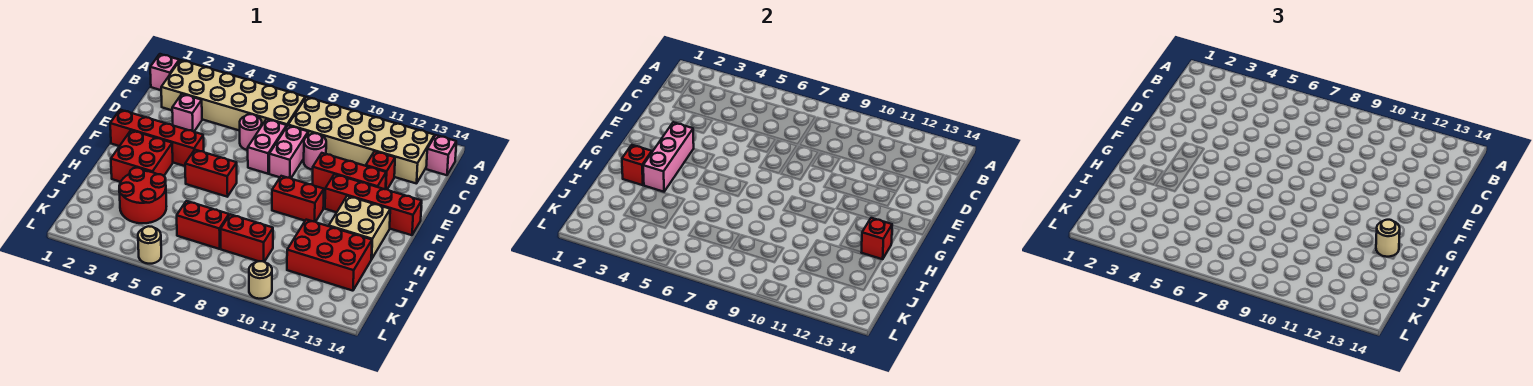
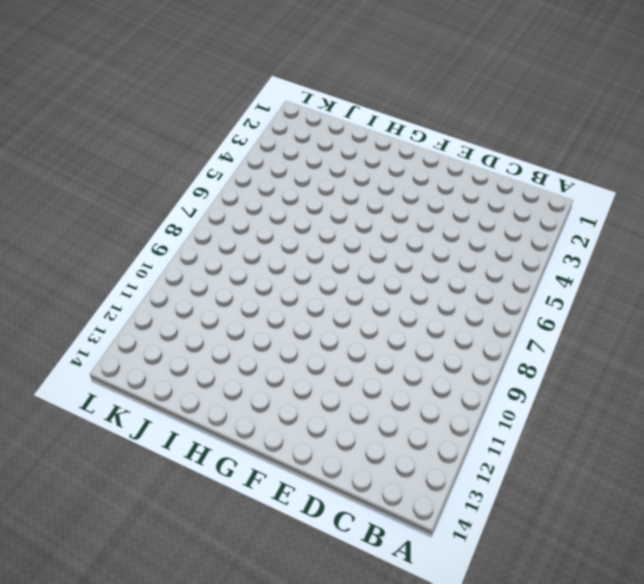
none -> pink brick B1 level 1
none -> tan brick B2:C7 level 1
none -> tan brick B8:C13 level 1

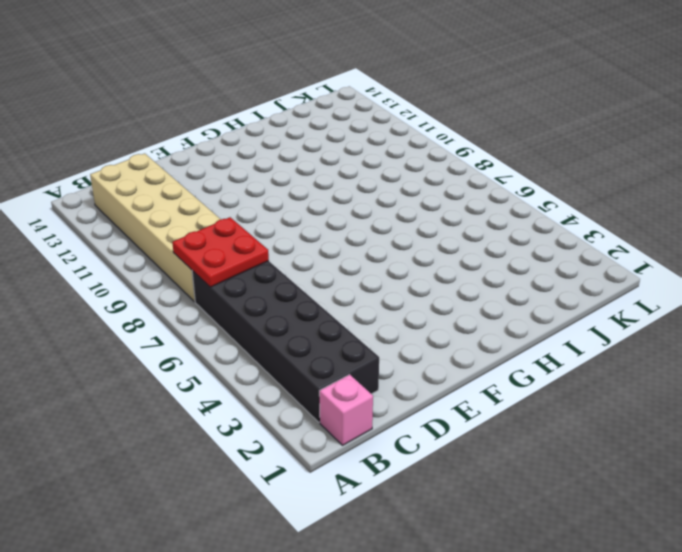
black brick B2:C7 level 1 -> tan brick B2:C7 level 1
red plate B7:C8 level 2 -> none
none -> pink brick B14 level 1
none -> pink brick D3 level 1
none -> pink round brick D6 level 1

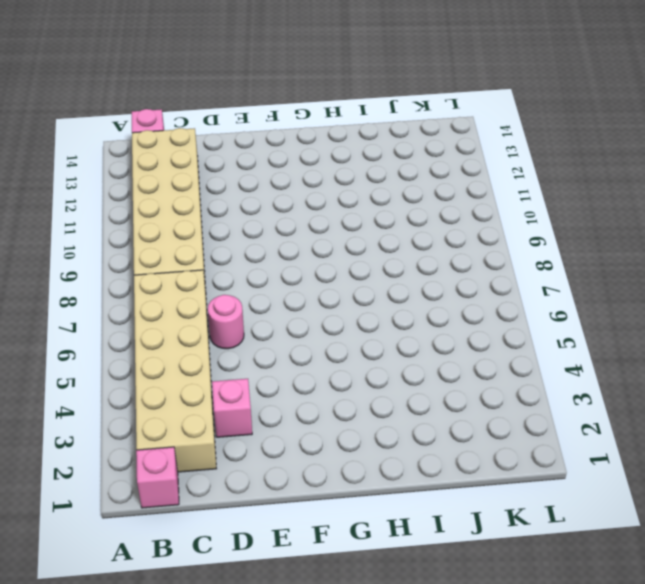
none -> pink brick D7:E7 level 1
none -> pink brick D8:E8 level 1
none -> pink round brick D9 level 1

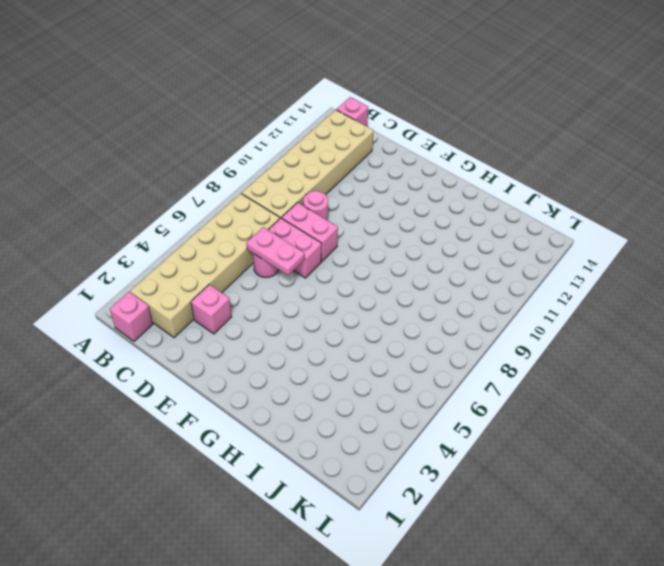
pink plate D6:E6 level 2 -> none
none -> red brick D12 level 1
none -> red brick E10:E12 level 1
none -> red brick F1:F4 level 1

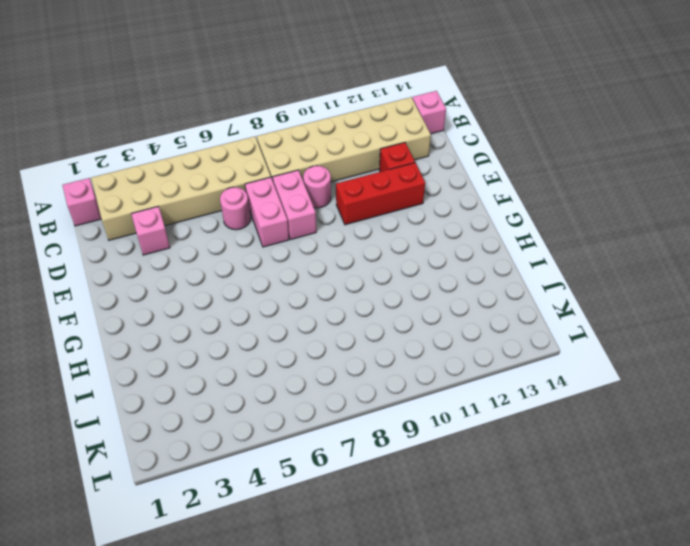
none -> red brick F1:F4 level 1
none -> red brick F11:F14 level 1
none -> red brick G2:H3 level 1

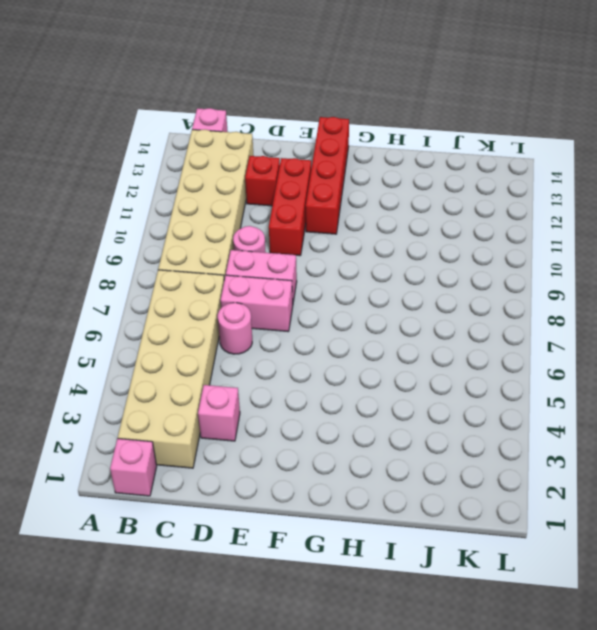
none -> red brick F1:F4 level 1
none -> red brick G2:H3 level 1
none -> red brick G5:G6 level 1

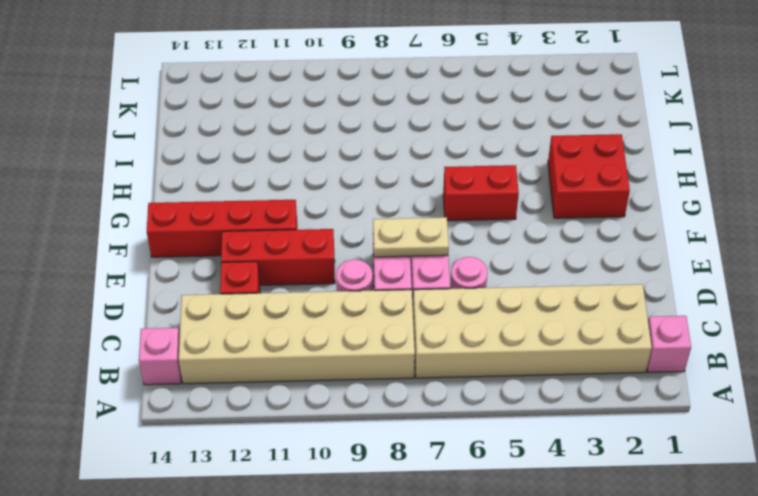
tan plate E7:E8 level 2 -> none
none -> pink brick D3 level 1
none -> red brick F1:F4 level 1
none -> red brick G9:G10 level 1

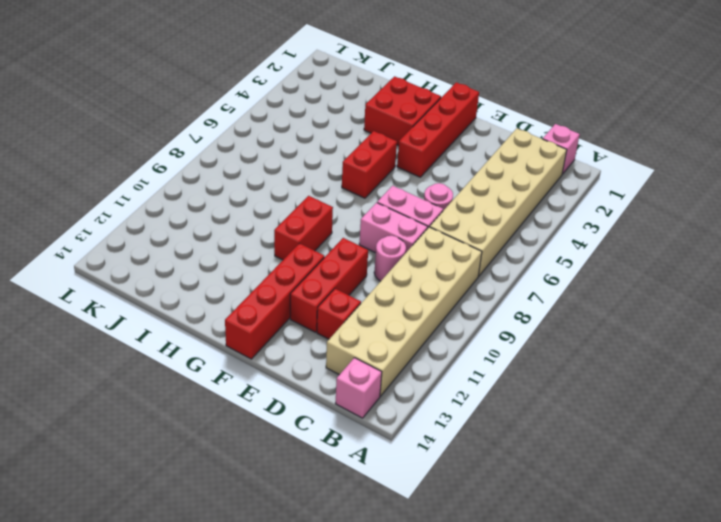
none -> pink brick D3 level 1
none -> tan brick G12:H13 level 1
none -> red round brick I3:J4 level 1

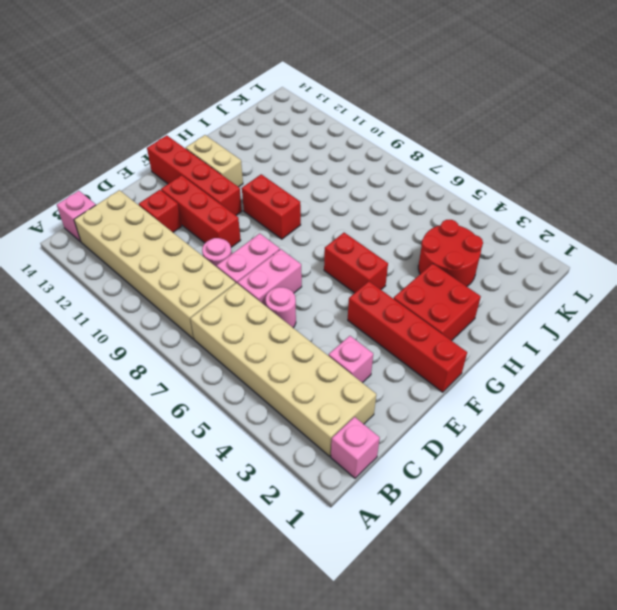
tan brick G12:G13 level 1 -> tan brick G12:H13 level 1
none -> red brick I11:J13 level 1
none -> red brick J6:J7 level 1
none -> red brick J8:J9 level 1

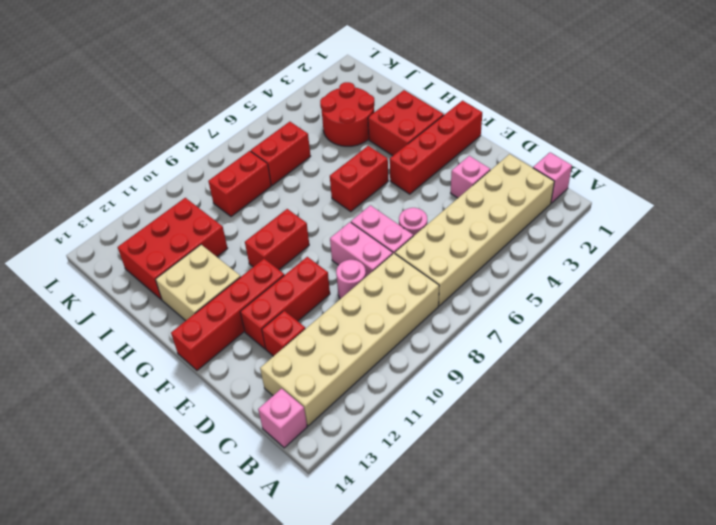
none -> tan round brick L5 level 1
none -> tan round brick L10 level 1
none -> pink brick F3:H3 level 2

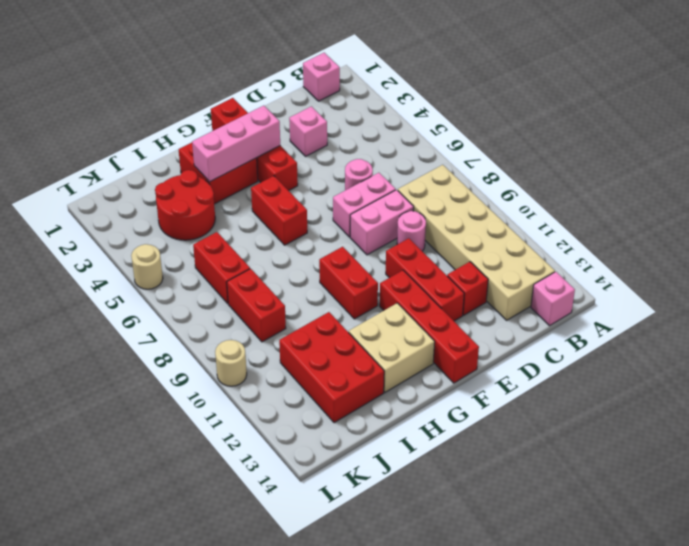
none -> tan brick B2:C7 level 1
none -> red brick H2 level 2
none -> red brick H13 level 2

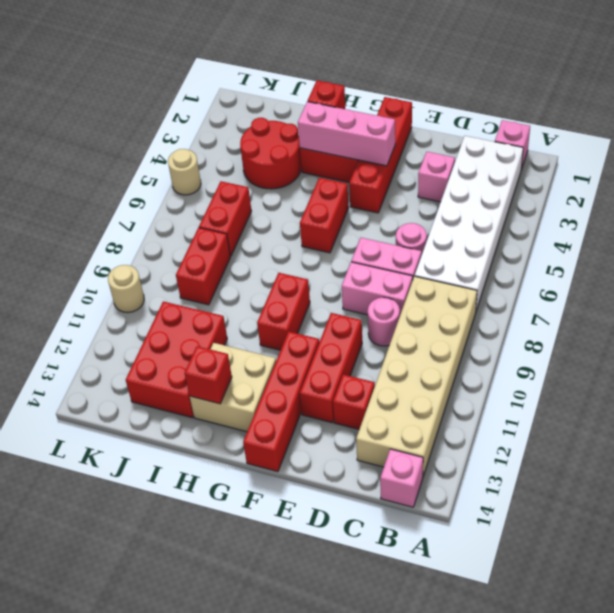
white brick B2:C7 level 1 -> tan brick B2:C7 level 1
none -> tan round brick H13 level 3

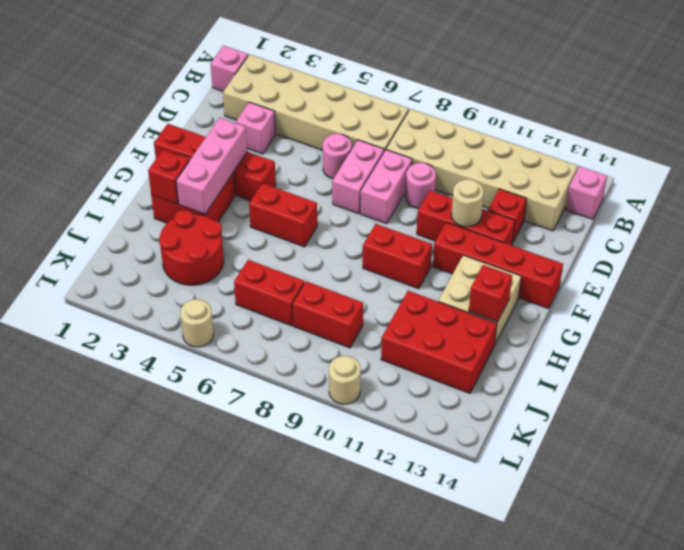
tan round brick E11 level 2 -> tan round brick H13 level 3

